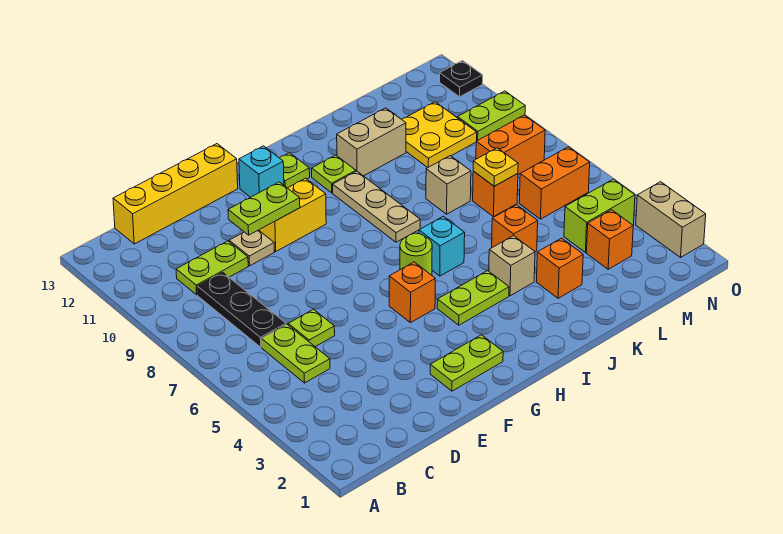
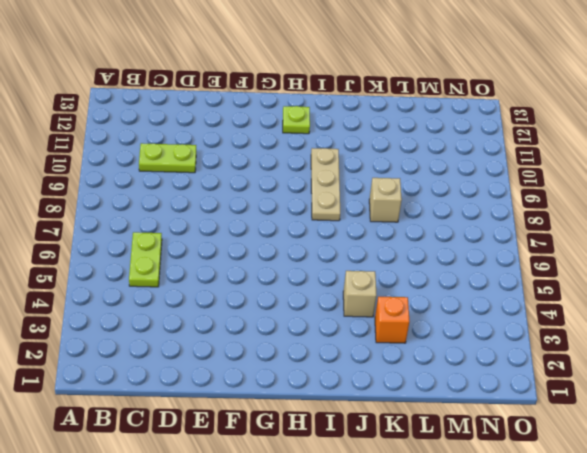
none -> black plate C7:C9 level 1
none -> yellow brick C13:F13 level 1
none -> lime plate D6 level 1
none -> tan plate E10 level 1

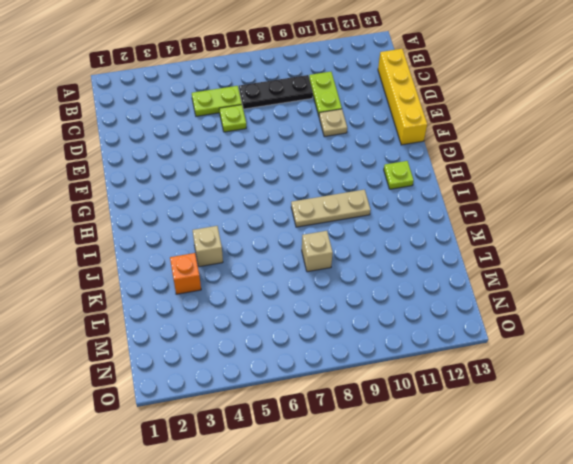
none -> lime plate F2:G2 level 1
none -> yellow brick F10:G10 level 1
none -> orange brick G5 level 1
none -> cyan brick G12 level 1

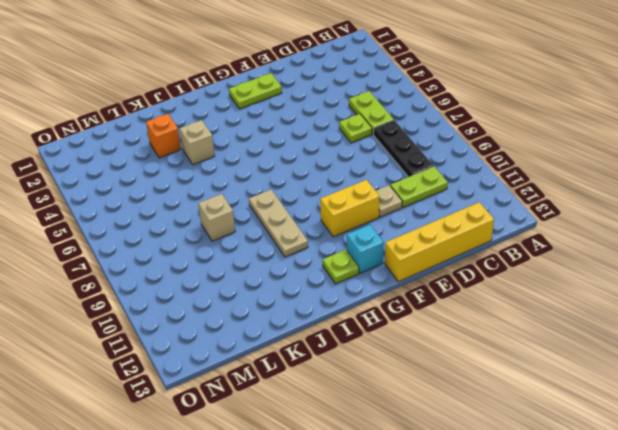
none -> orange brick G5 level 1
none -> lime plate H4:I4 level 1
none -> lime round brick H6 level 1
none -> cyan brick I6 level 1

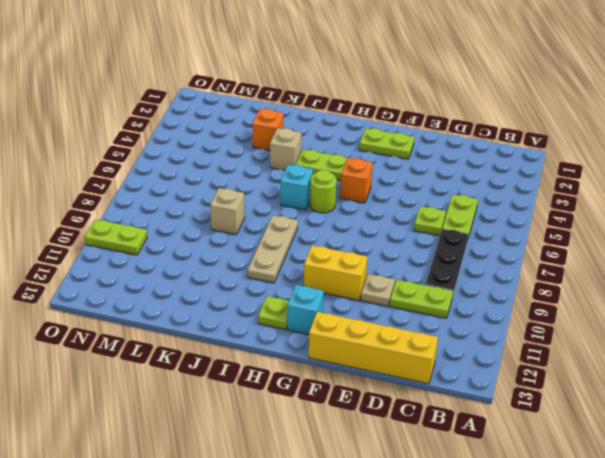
none -> lime plate I11 level 1
none -> tan brick J11:K11 level 1
none -> orange brick K5 level 1
none -> orange brick L7 level 1

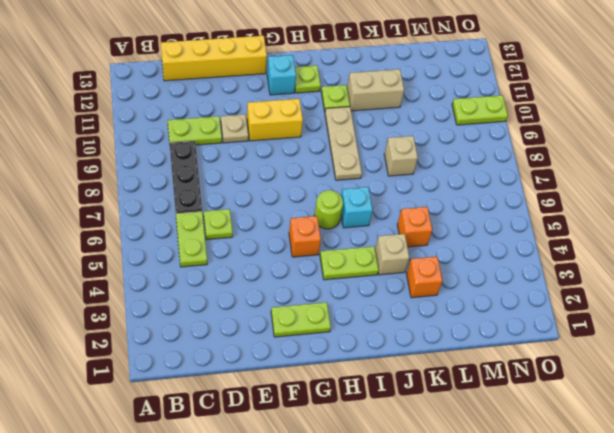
none -> orange brick L7 level 1
none -> yellow plate L10:M11 level 1
none -> orange brick M3 level 1
none -> lime brick M4:N4 level 1

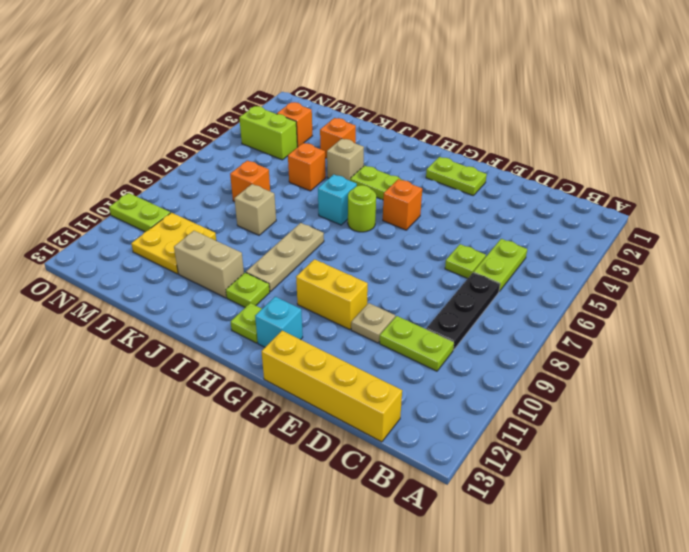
none -> orange brick M6:N6 level 1
none -> orange brick M8:N8 level 1
none -> tan brick O2:O3 level 1
none -> black plate O12 level 1

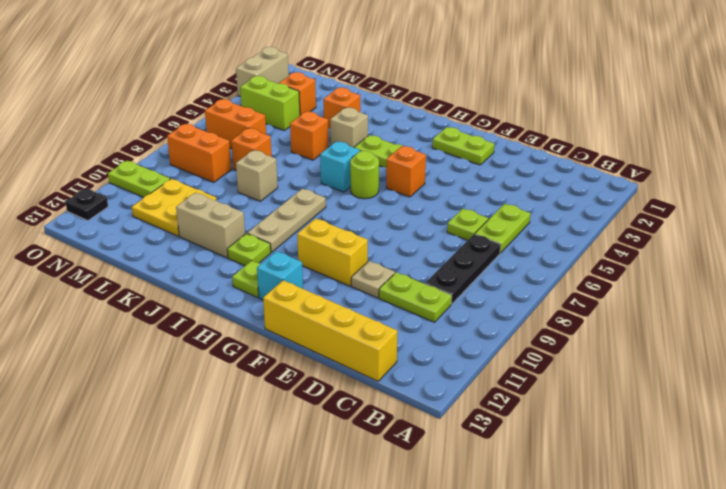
none -> lime plate E10:F10 level 2
none -> yellow plate L7 level 2

